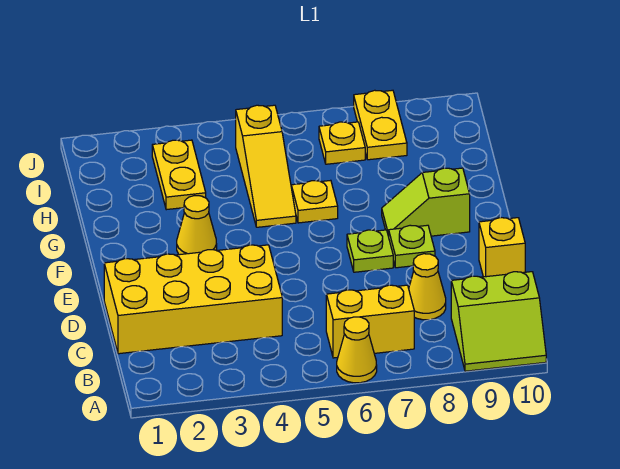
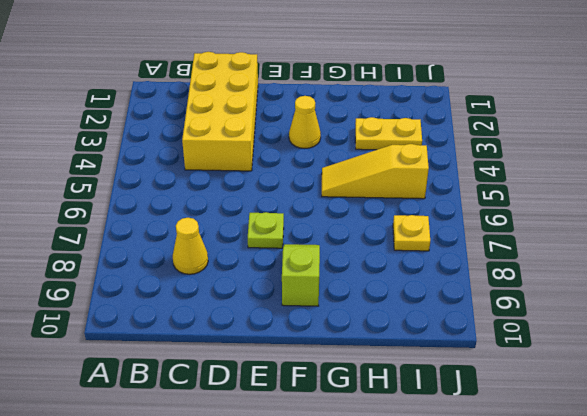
none -> yellow cone A6 level 1
none -> lime slope A9:B10 level 1 top B
none -> yellow brick B6:B7 level 1

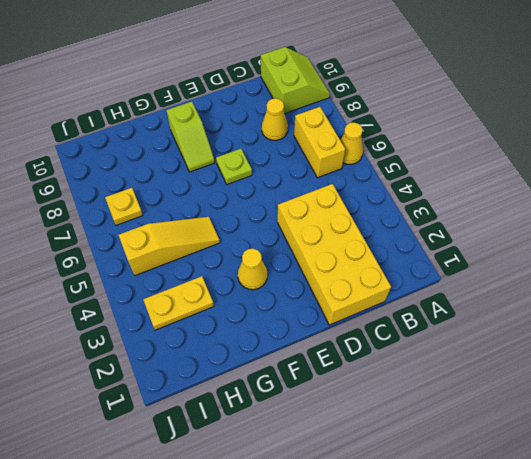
none -> yellow brick D10 level 1
none -> lime plate E8 level 1
none -> yellow plate G6 level 1

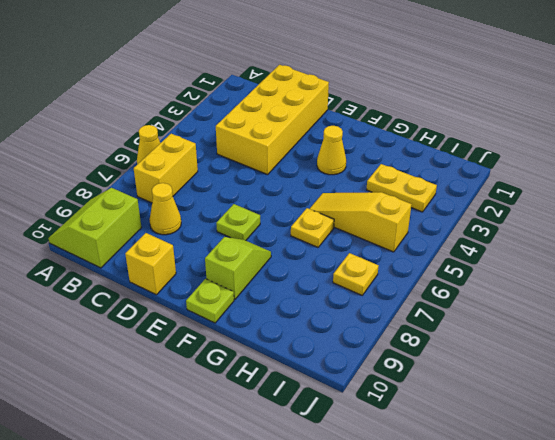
lime plate F10 level 1 -> lime plate E8 level 1
none -> yellow plate I8:J8 level 1

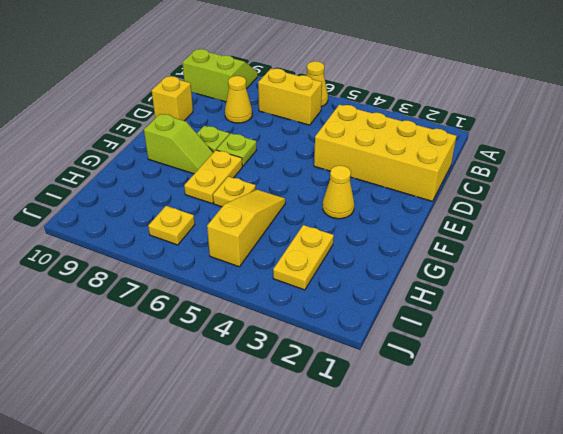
yellow plate F7:G7 level 1 -> yellow plate I8:J8 level 1

